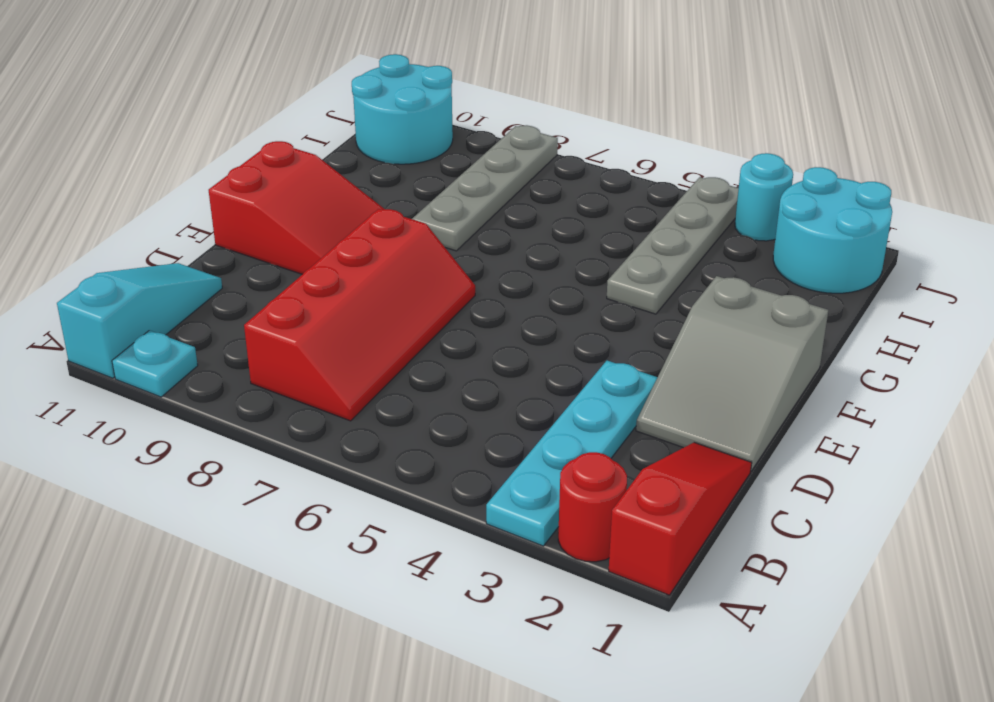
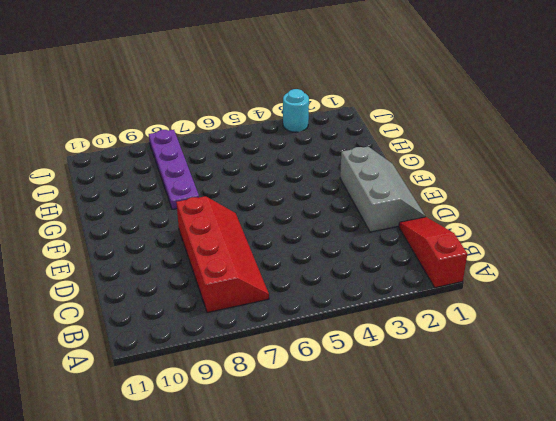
grey slope D1:F2 level 1 top 2 -> grey slope D1:F2 level 1 top F
purple plate G8:J8 level 1 -> grey plate G8:J8 level 1
none -> red round brick A2 level 1
none -> cyan plate A3:D3 level 1
none -> cyan plate A10 level 1

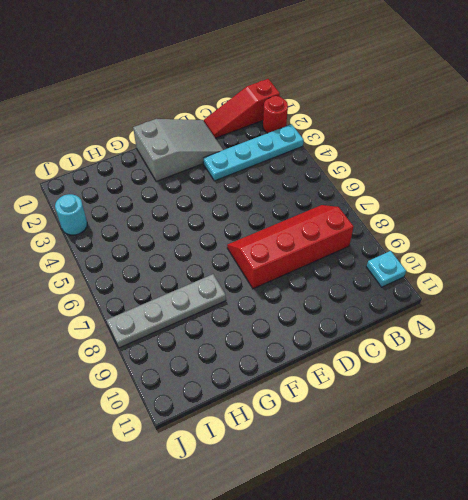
none -> cyan slope A11:C11 level 1 top A
none -> red slope E9:F11 level 1 top 11
none -> grey plate G4:J4 level 1

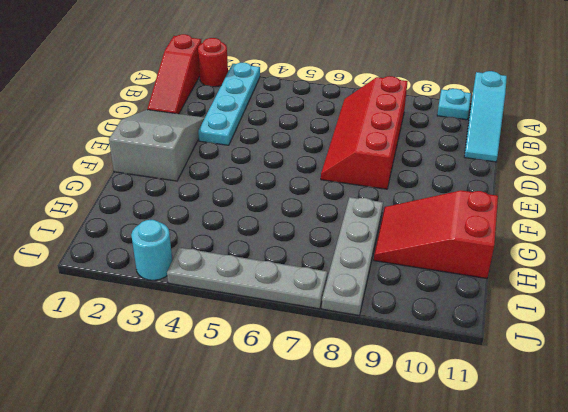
red slope G9:H11 level 1 top 11 -> red slope E9:F11 level 1 top 11
grey plate J4:J7 level 1 -> grey plate G4:J4 level 1
none -> cyan round brick I1:J2 level 1
none -> cyan round brick I10:J11 level 1

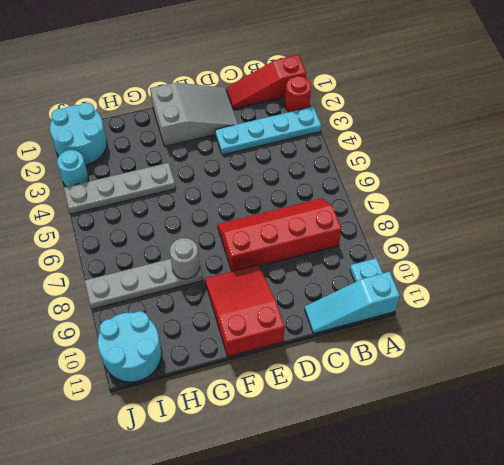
grey round brick G8 level 2 -> none

